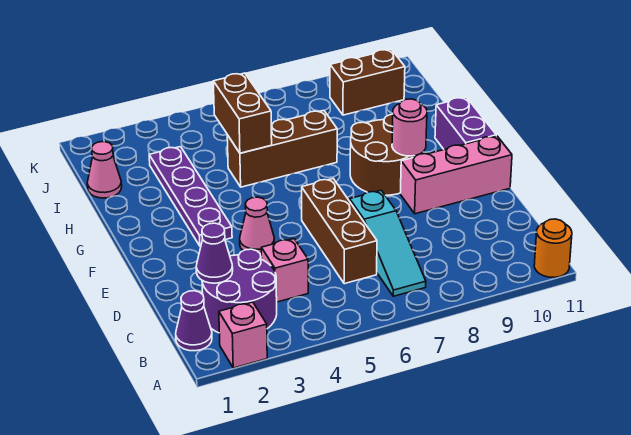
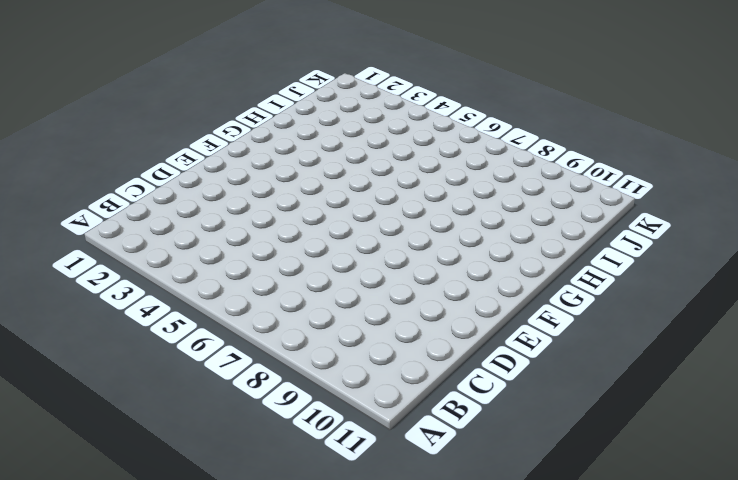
none -> pink brick A2 level 1
none -> orange round brick A11 level 1
none -> purple cone B1 level 1

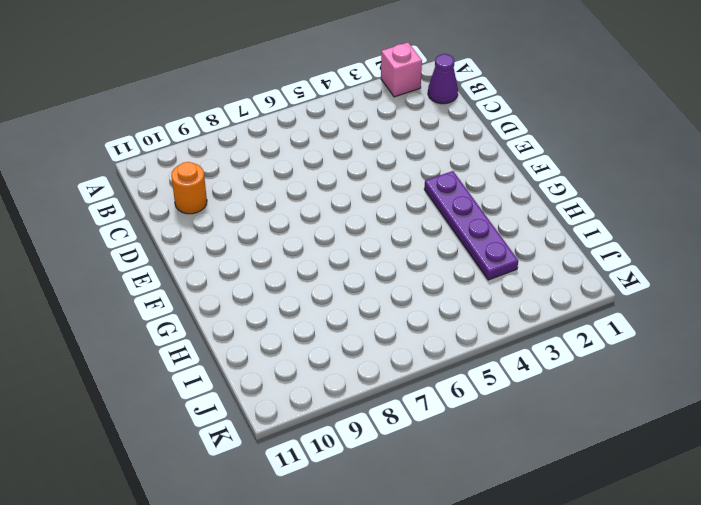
orange round brick C10 level 1 -> orange round brick A11 level 1
none -> purple round brick B2:C3 level 1
none -> cyan slope B7:D7 level 1 top D
none -> pink brick C4 level 1

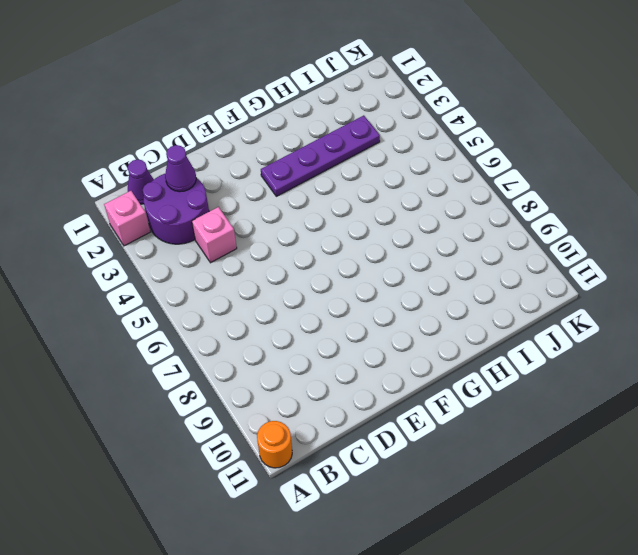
none -> cyan slope B7:D7 level 1 top D
none -> brown brick C6:E6 level 1
none -> pink cone E4 level 1

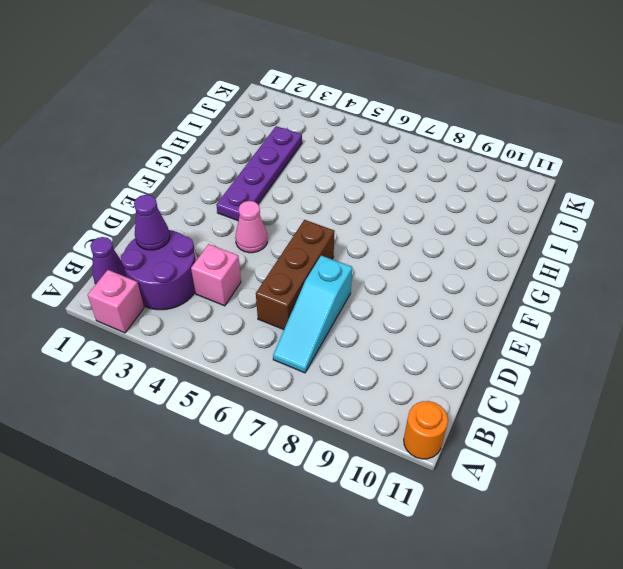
none -> pink brick E9:E11 level 1
none -> brown round brick F8:G9 level 1
none -> purple brick F11:G11 level 1

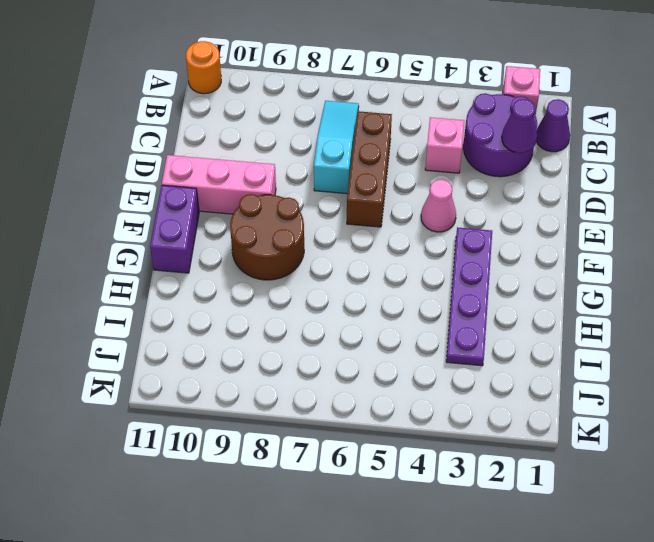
none -> brown brick H5:H7 level 1
none -> pink cone I1 level 1
none -> brown brick J9:J10 level 1

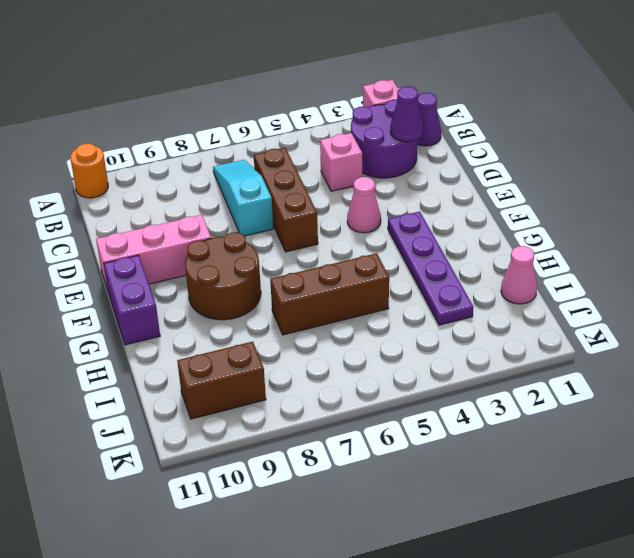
none -> pink round brick F9 level 2
none -> brown brick H5:I5 level 2

